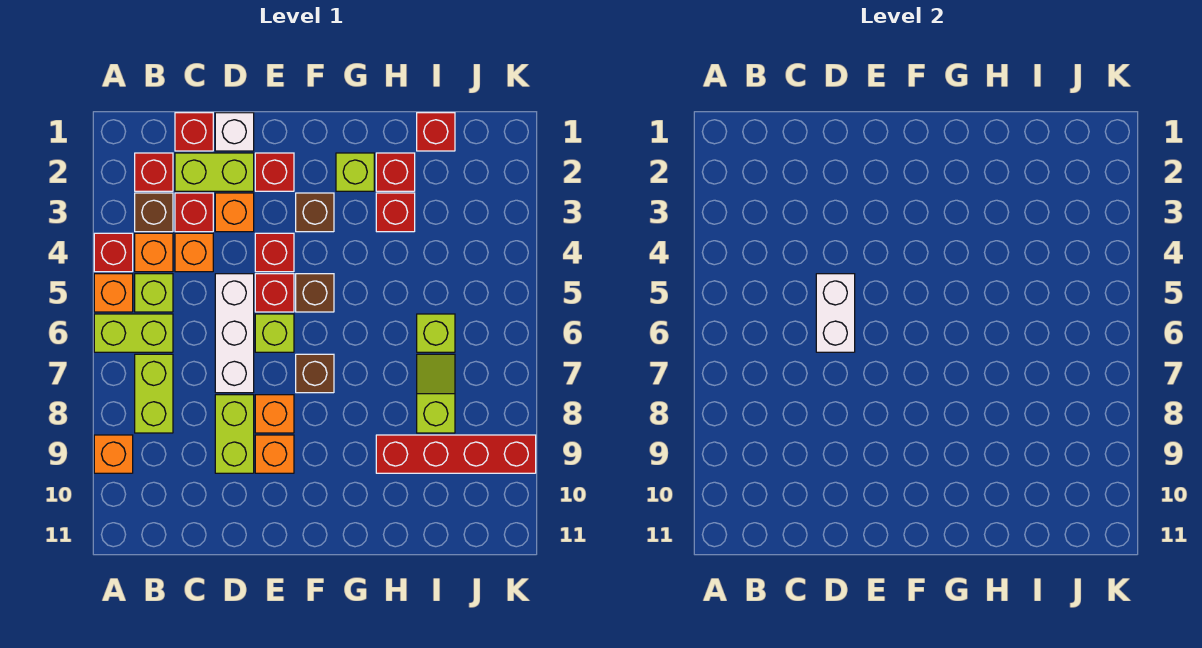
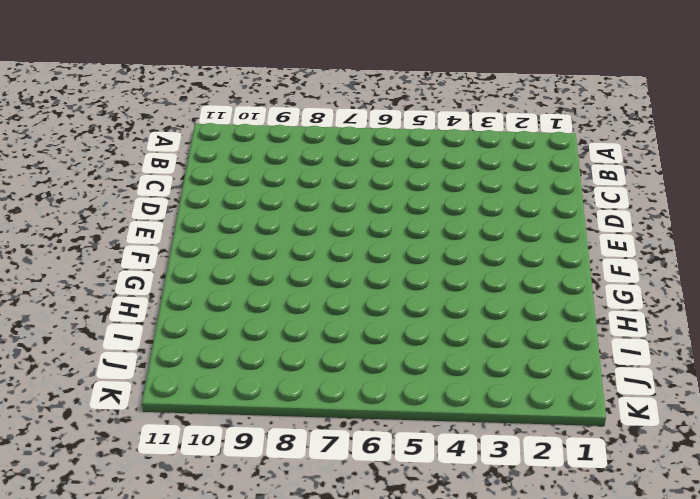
none -> red brick A4 level 1
none -> orange brick A5 level 1
none -> lime brick A6:B6 level 1
none -> orange brick A9 level 1

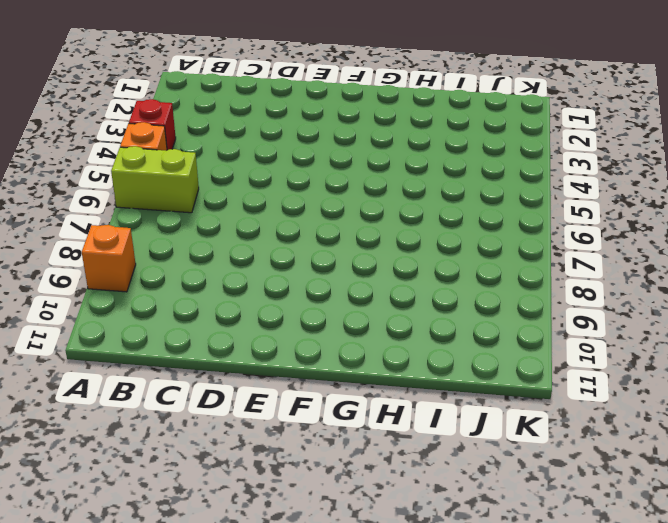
none -> red brick B2 level 1
none -> brown brick B3 level 1
none -> orange brick B4 level 1
none -> lime brick B5 level 1

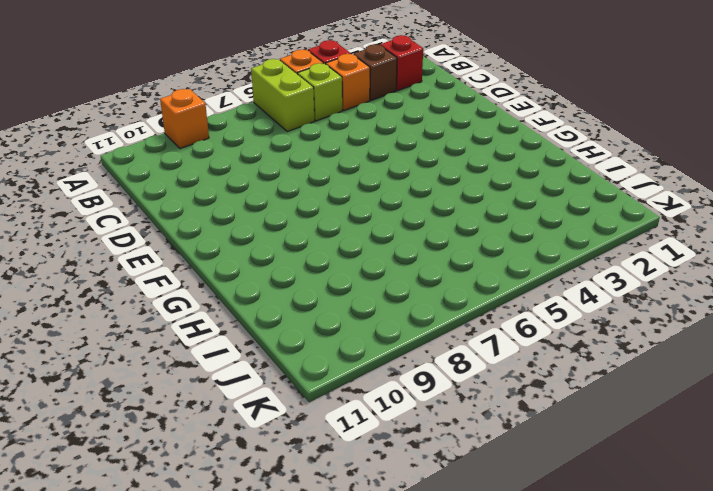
none -> lime brick B7:B8 level 1
none -> red brick C1 level 1
none -> lime brick C2:D2 level 1
none -> red brick C3 level 1

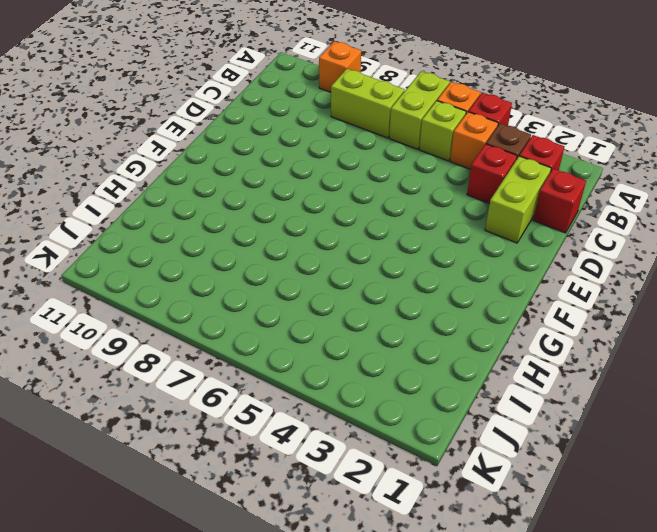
none -> orange brick C4 level 1
none -> white brick D1 level 1
none -> orange brick D3 level 1
none -> white brick D5:D7 level 1

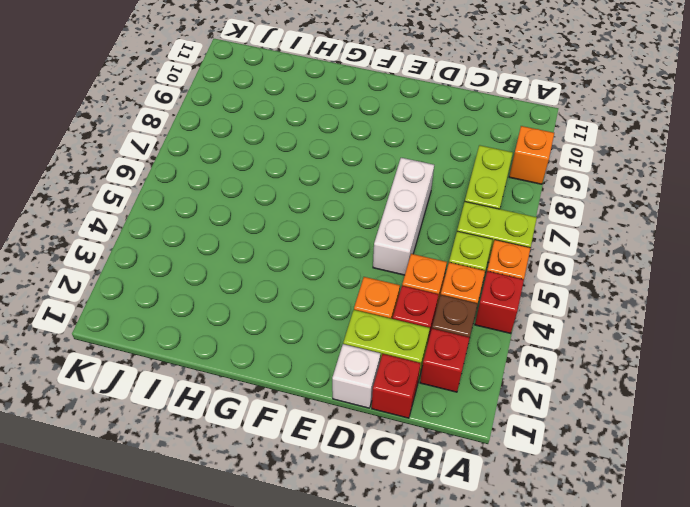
none -> lime brick D8:D9 level 1
none -> red brick E2 level 1
none -> red brick E4 level 1
none -> red brick E5 level 1

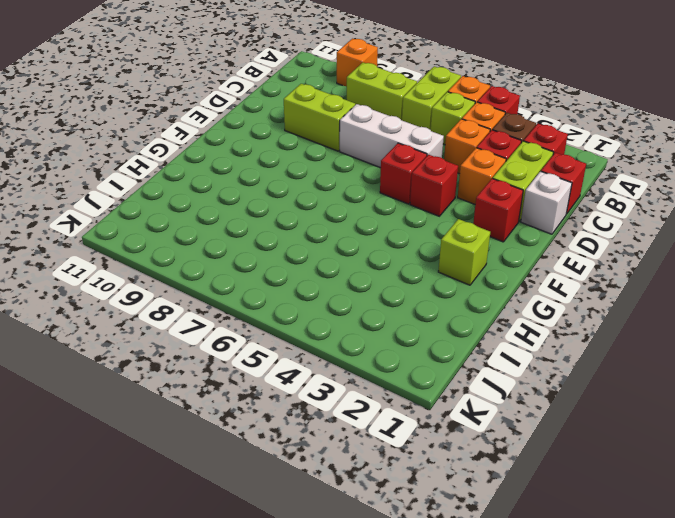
none -> lime brick E6 level 1
none -> orange brick E8 level 1
none -> orange brick E9 level 1
none -> brown brick F3 level 1

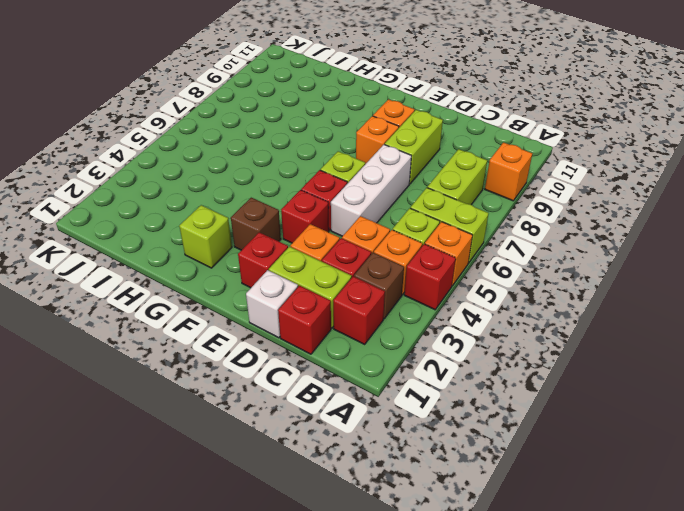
none -> brown brick F5 level 1
none -> brown brick F7 level 1
none -> red brick H2 level 1
none -> red brick H3 level 1

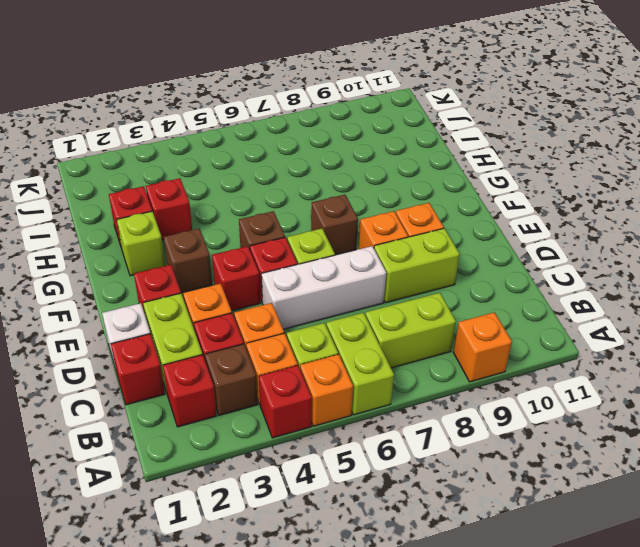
none -> red brick H9:K9 level 1
none -> red brick I1 level 1
none -> lime brick I6 level 1
none -> lime slope I7:I8 level 1 top 8

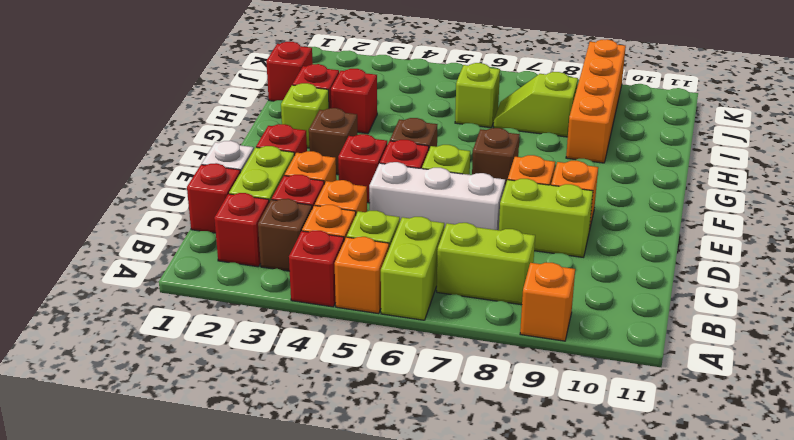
orange brick H9:K9 level 1 -> red brick H9:K9 level 1
none -> white brick D5:D6 level 2

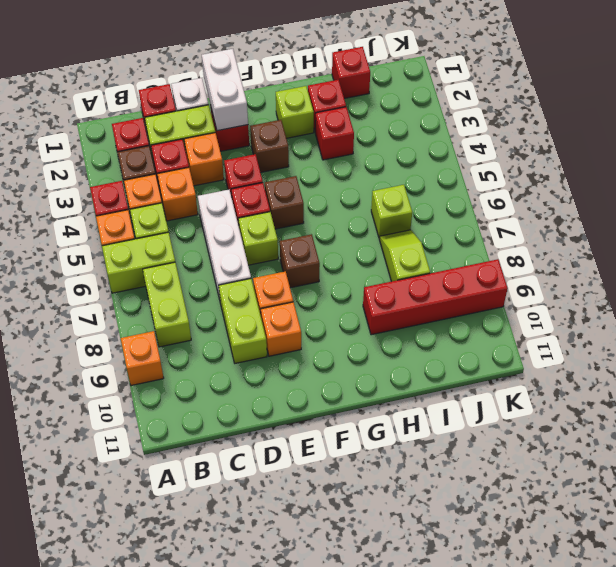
white brick E1:E2 level 2 -> white brick D5:D6 level 2

